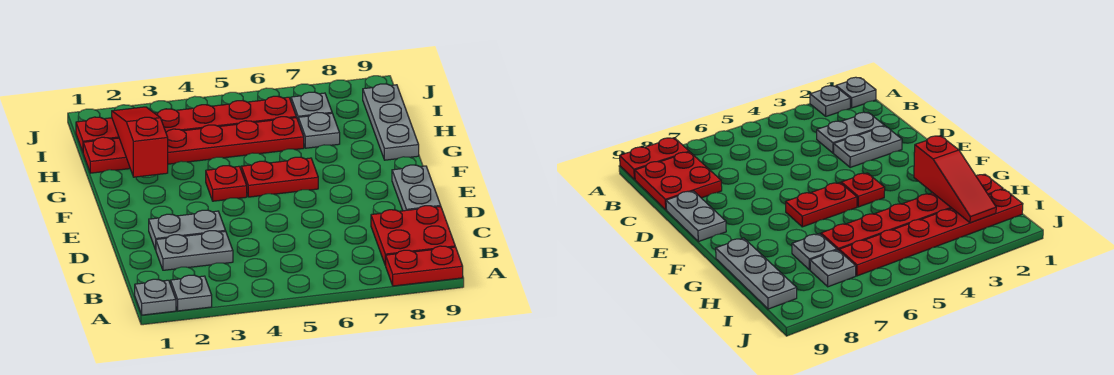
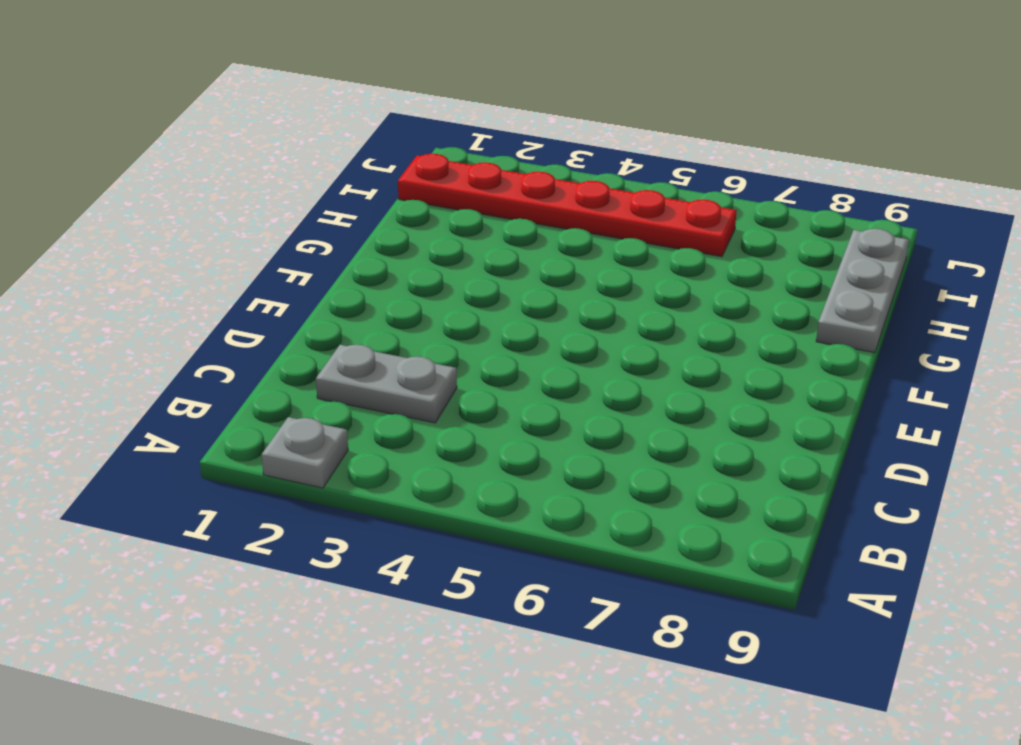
none -> grey plate A1 level 1
none -> red plate A8:A9 level 1
none -> red plate B8:C9 level 1

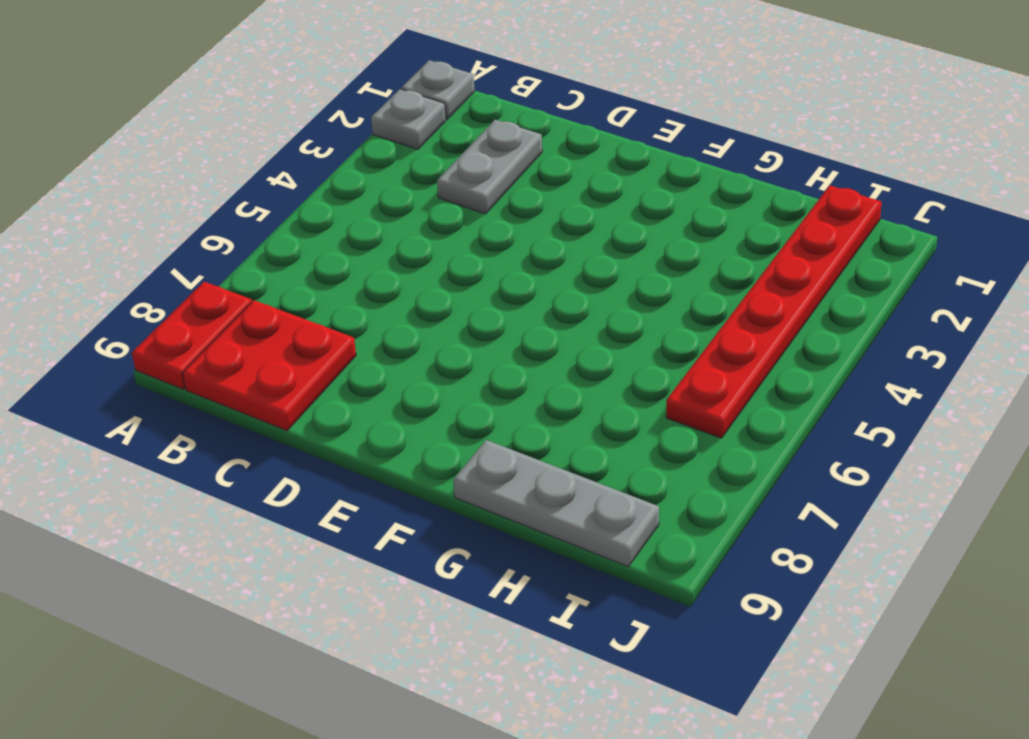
none -> grey plate D2:D3 level 1
none -> grey plate D9:E9 level 1
none -> red plate F4 level 1

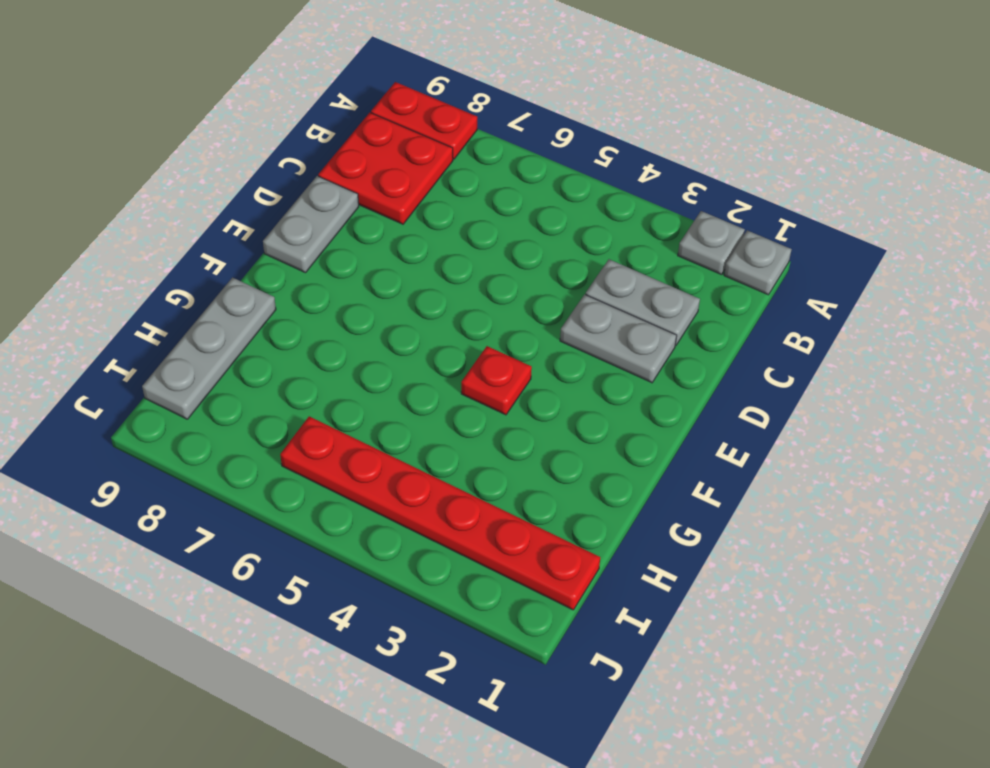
none -> red plate F5:F6 level 1
none -> red plate H1:H6 level 1
none -> grey plate H7 level 1

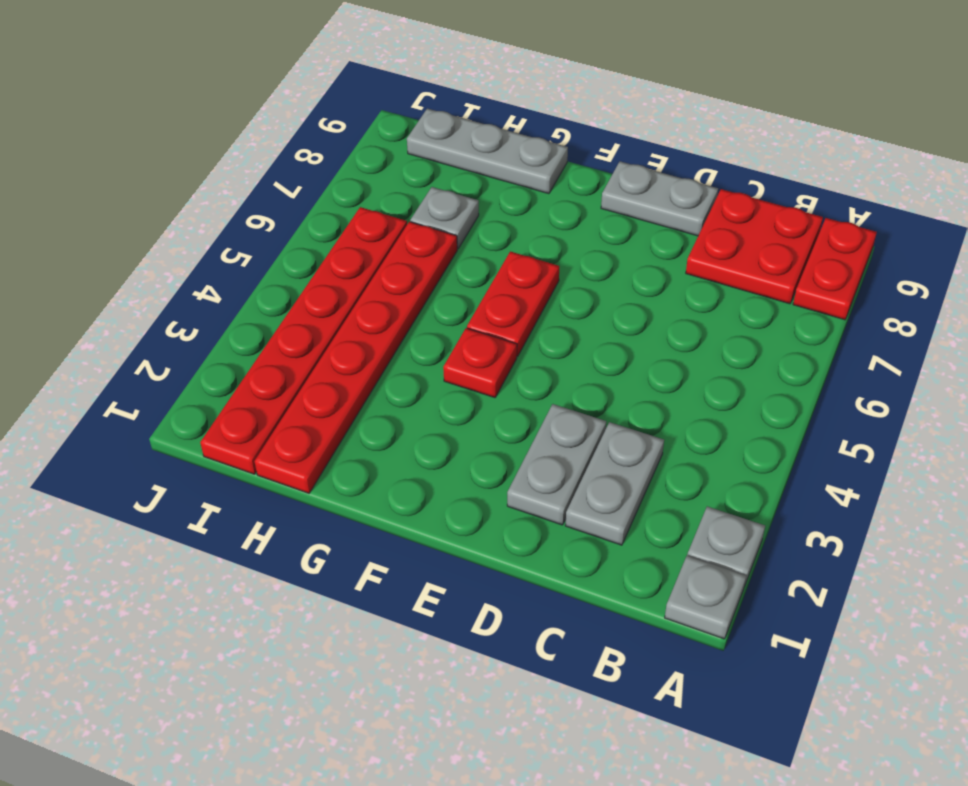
none -> grey plate I7 level 1
none -> red slope G2:I2 level 2 top G

